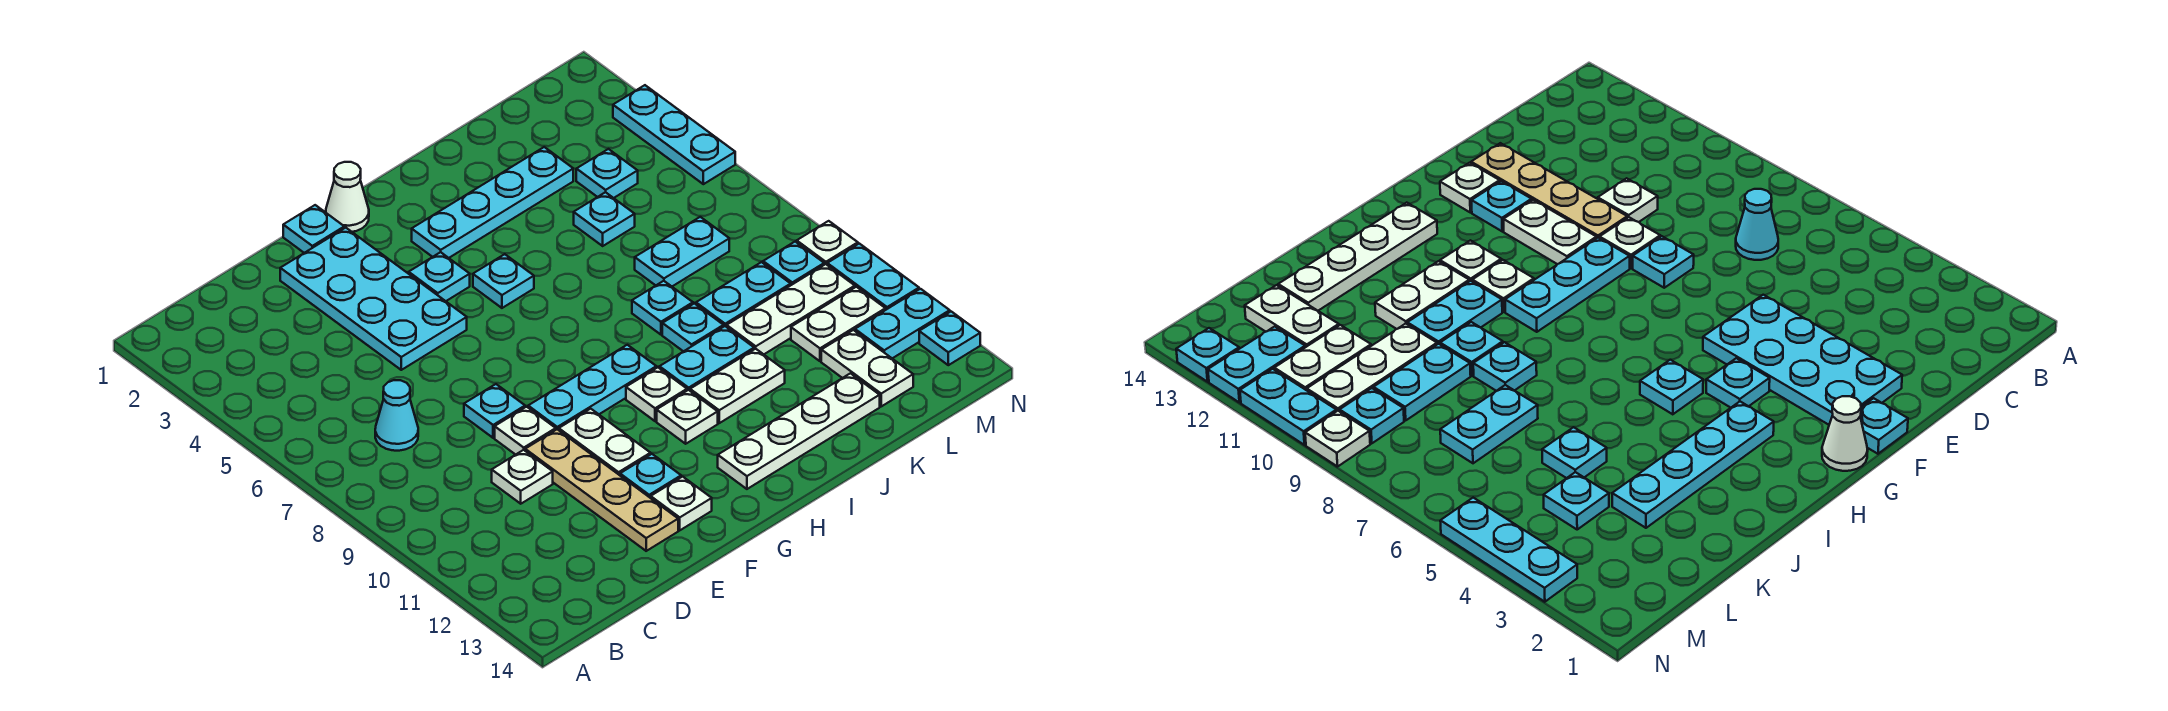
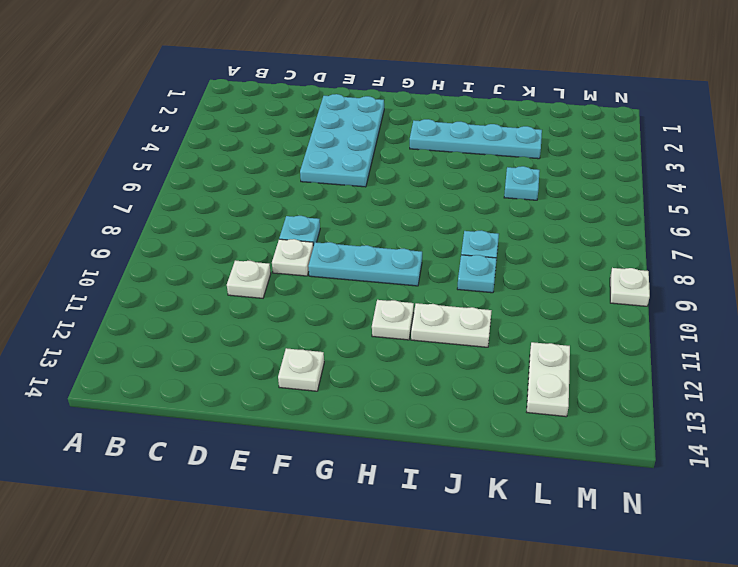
none -> cyan cone C7 level 1
none -> tan plate E10:E13 level 1
none -> cyan plate F1 level 1
none -> white plate F10:F11 level 1

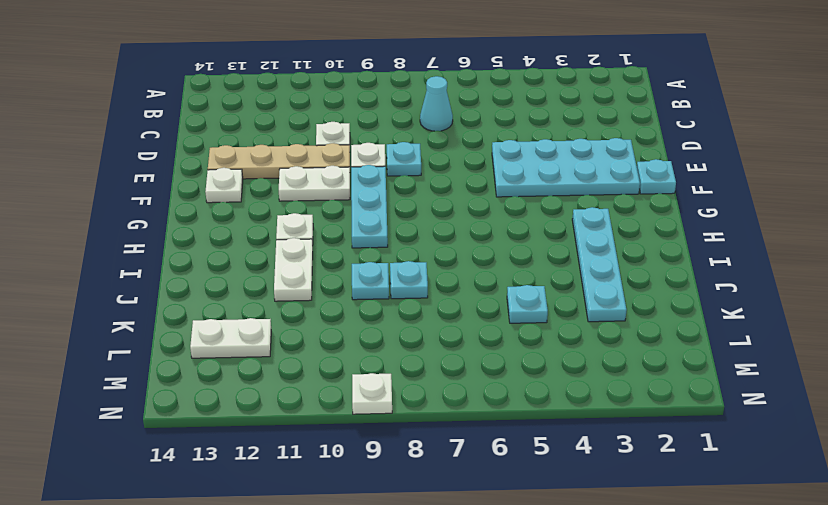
none -> cyan plate F12 level 1
none -> white cone G1 level 1
none -> cyan plate G4 level 1
none -> cyan plate H5 level 1

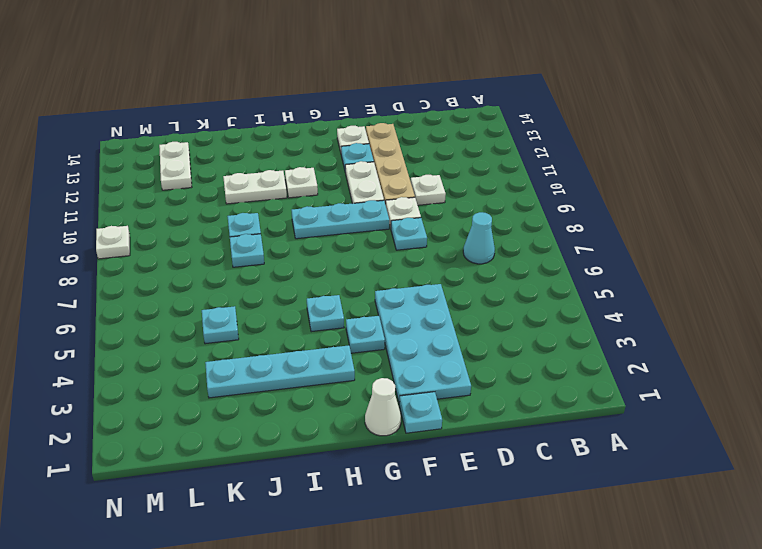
none -> white plate H10 level 1
none -> white plate H13:K13 level 1
none -> cyan plate I10:J10 level 1
none -> cyan plate K7:L7 level 1

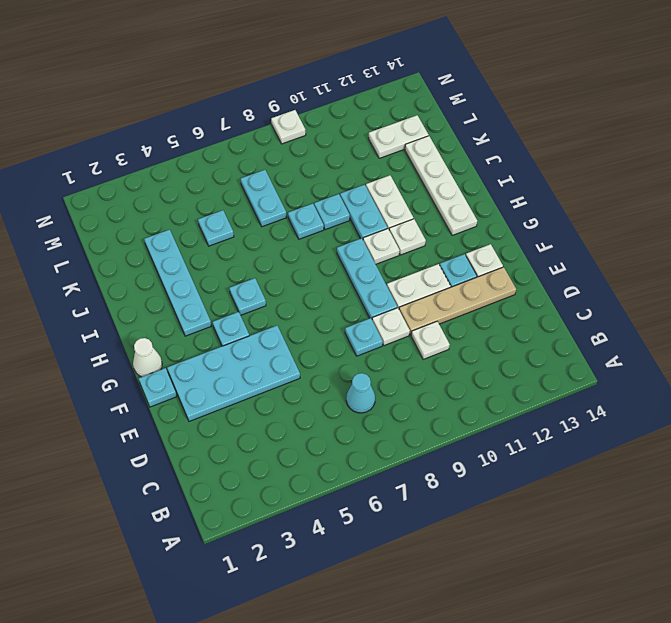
none -> cyan plate K9:L9 level 1
none -> white plate K10:M10 level 1
none -> cyan plate L4 level 1
none -> white plate L11:M11 level 1

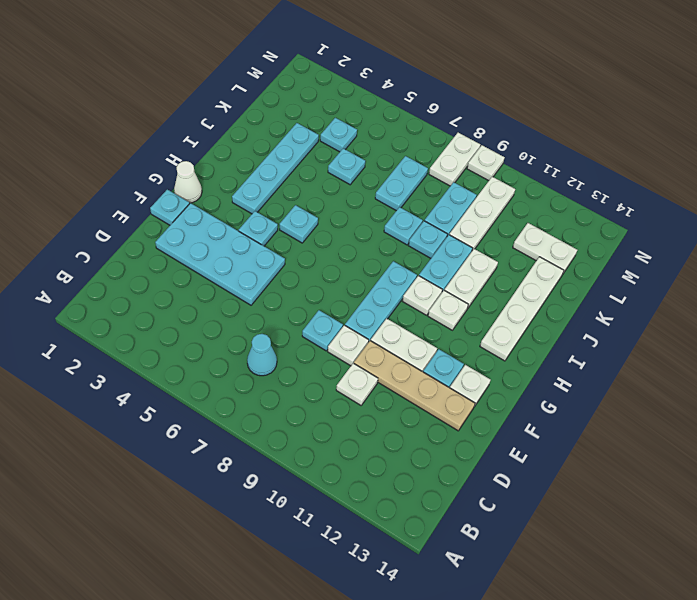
white plate M8:N8 level 1 -> white plate L11:M11 level 1
none -> cyan plate M9 level 1
none -> cyan plate M12:N12 level 1
none -> cyan plate N3:N5 level 1
none -> cyan plate N10:N11 level 1

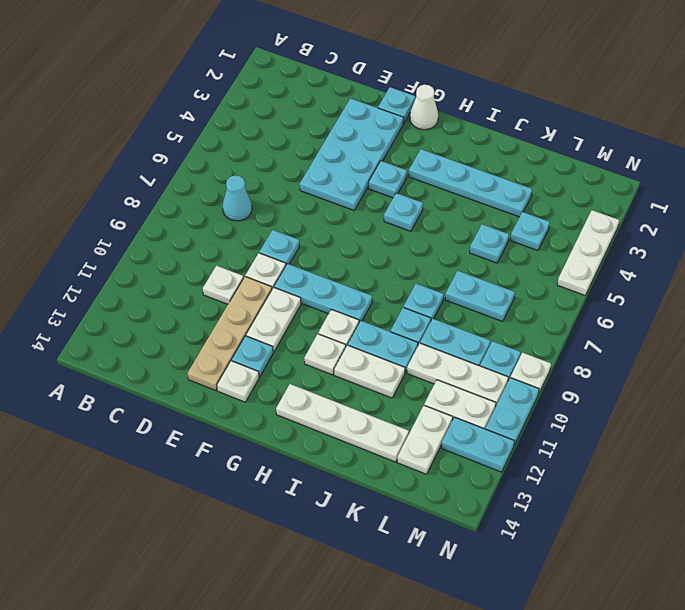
white plate N3:N5 level 1 -> cyan plate N3:N5 level 1
none -> cyan plate N13 level 1

